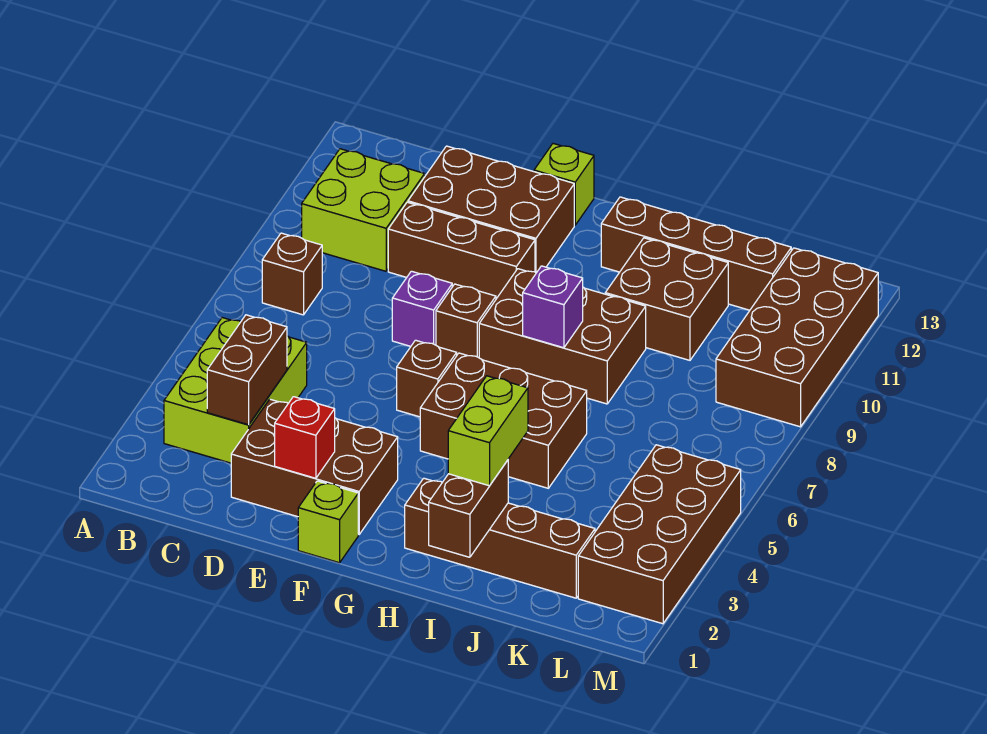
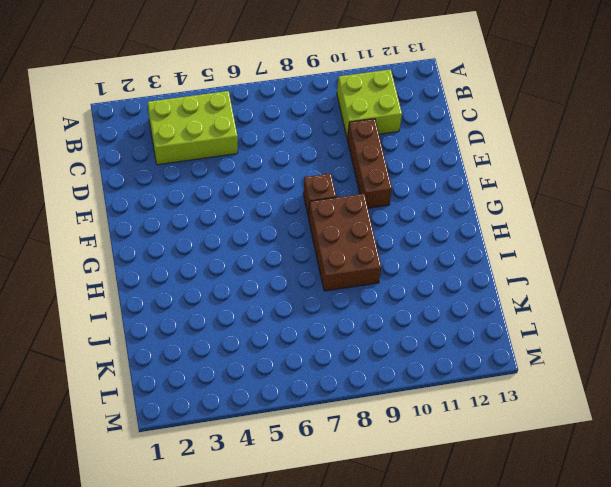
none -> brown brick B8 level 1
none -> brown brick D2:F3 level 1
none -> brown brick D11:F12 level 1

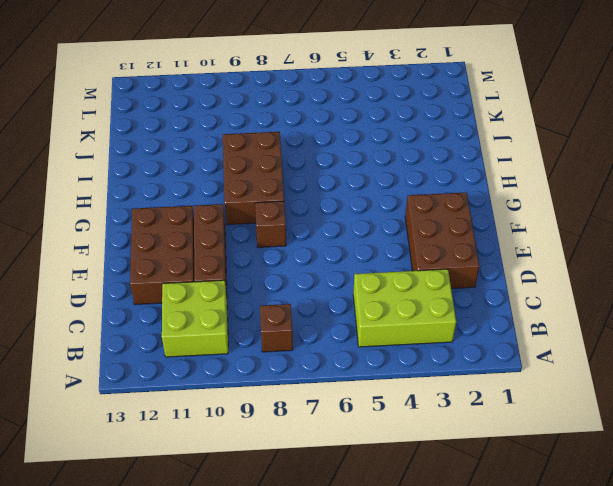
none -> purple brick E8 level 1
none -> lime brick F1 level 1
none -> brown brick F6 level 1

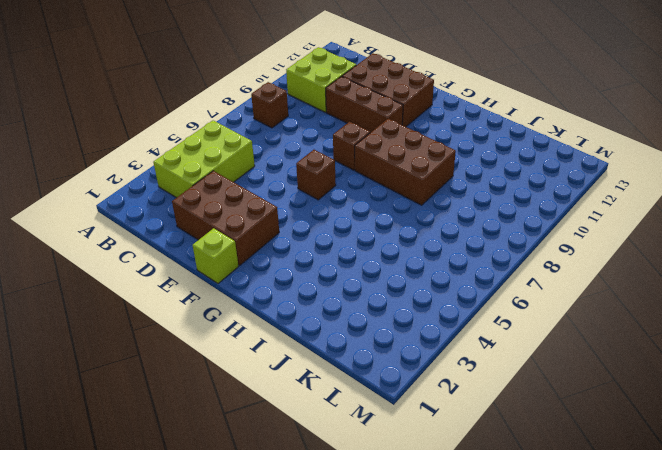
none -> purple brick E8 level 1
none -> lime brick F13 level 1
none -> brown brick G5:I6 level 1

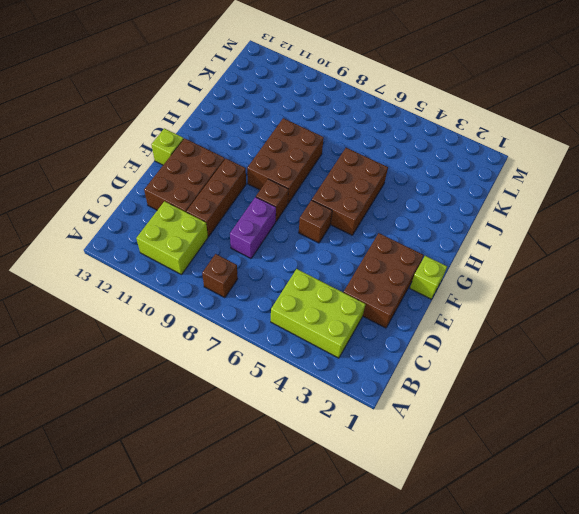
purple brick D8:E8 level 1 -> purple brick E8 level 1
none -> brown brick H2:K2 level 1
none -> brown brick H12:K12 level 1
none -> brown brick I10:J11 level 1

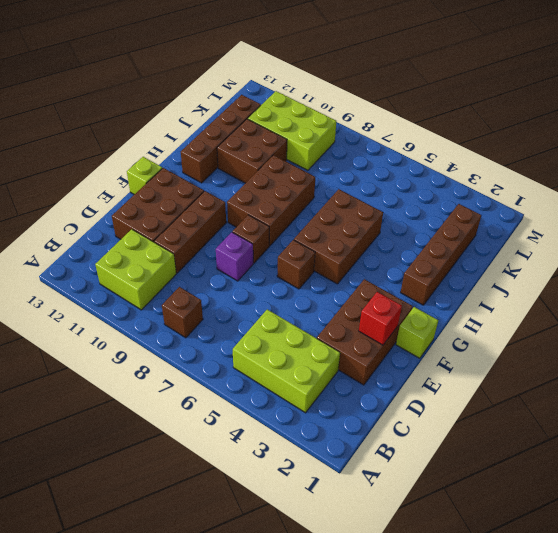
lime brick K9:L11 level 1 -> brown brick L9:M12 level 1
none -> brown brick L2:M5 level 1
none -> brown brick C3:C4 level 2
none -> purple brick H8 level 2

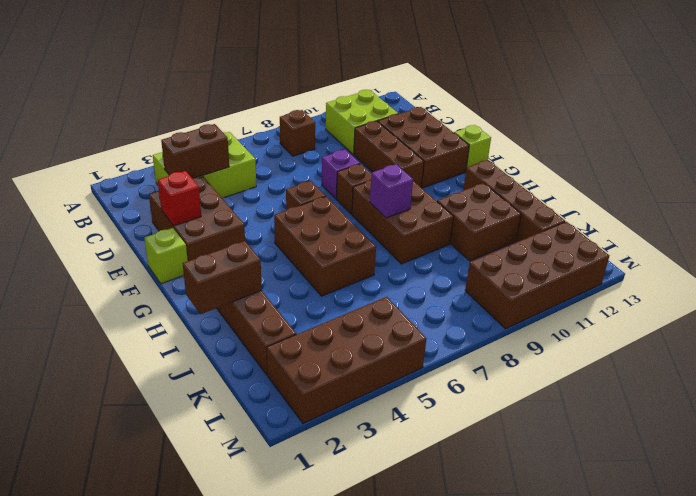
none -> lime brick I2:I3 level 3

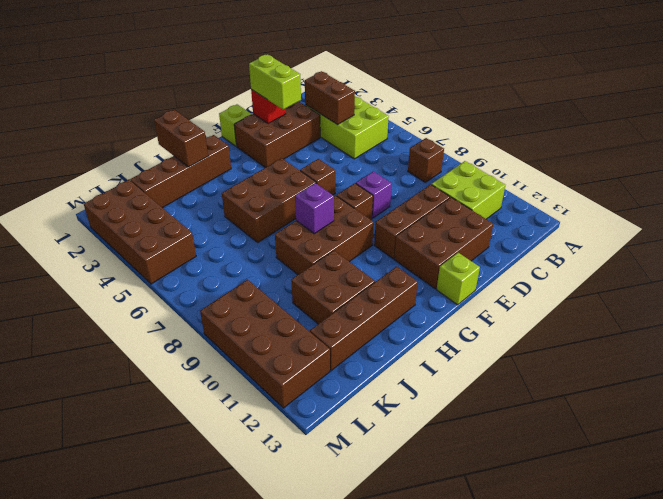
lime brick E2:E3 level 3 -> lime brick I2:I3 level 3

